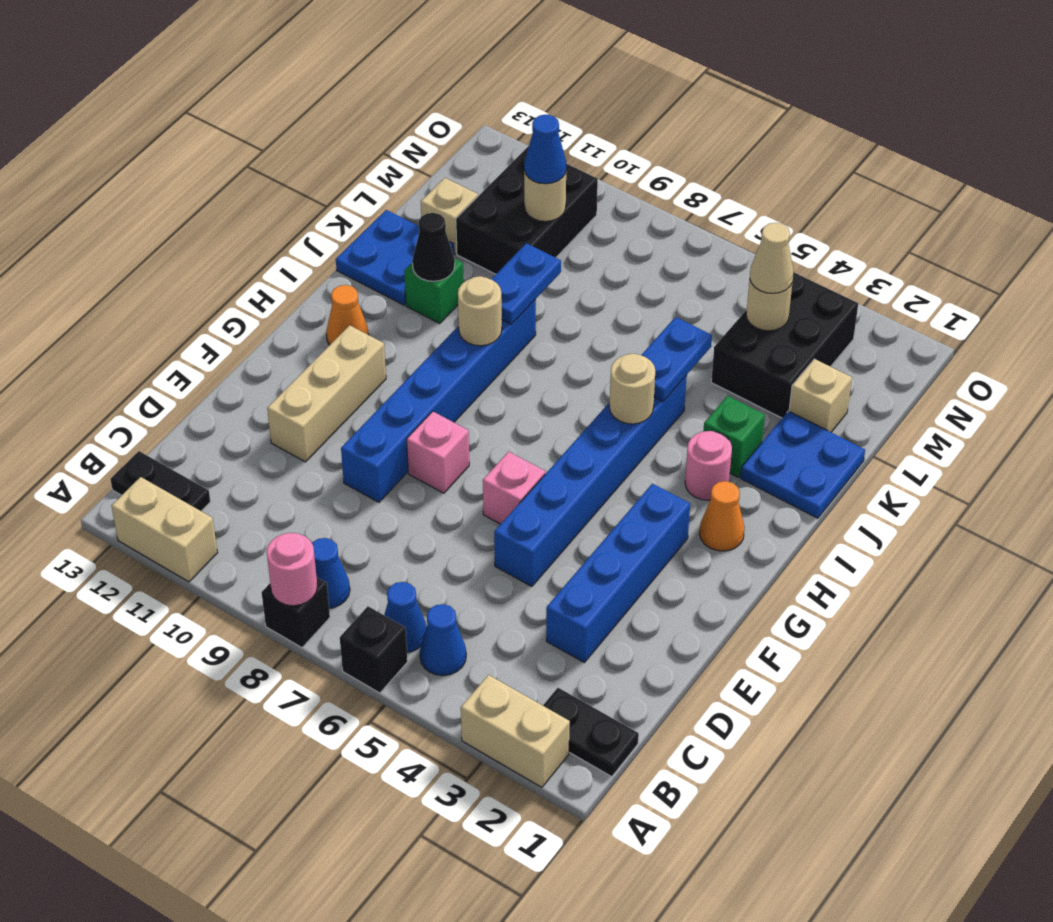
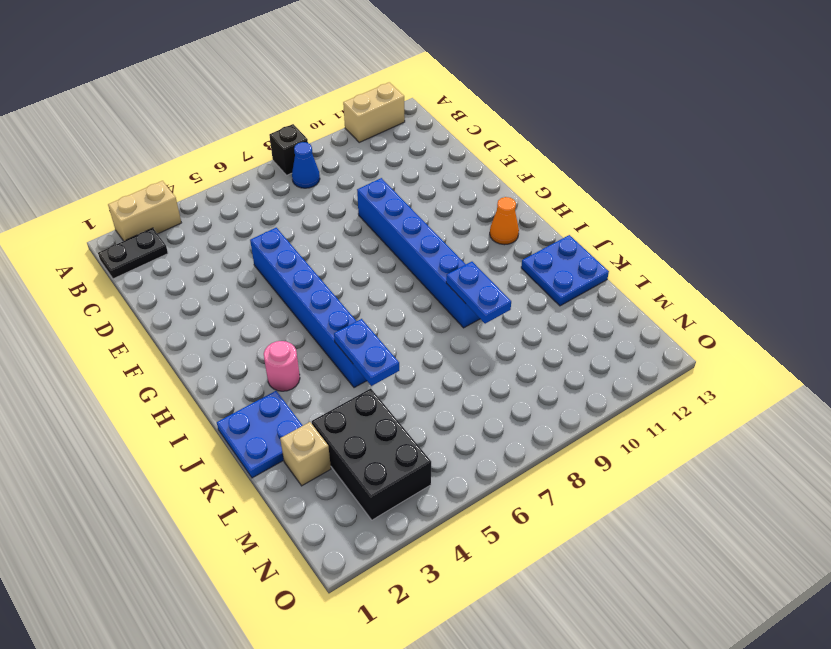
none -> black brick A6 level 1
none -> blue cone B5 level 1
none -> blue cone B6 level 1
none -> black plate B12:B13 level 1

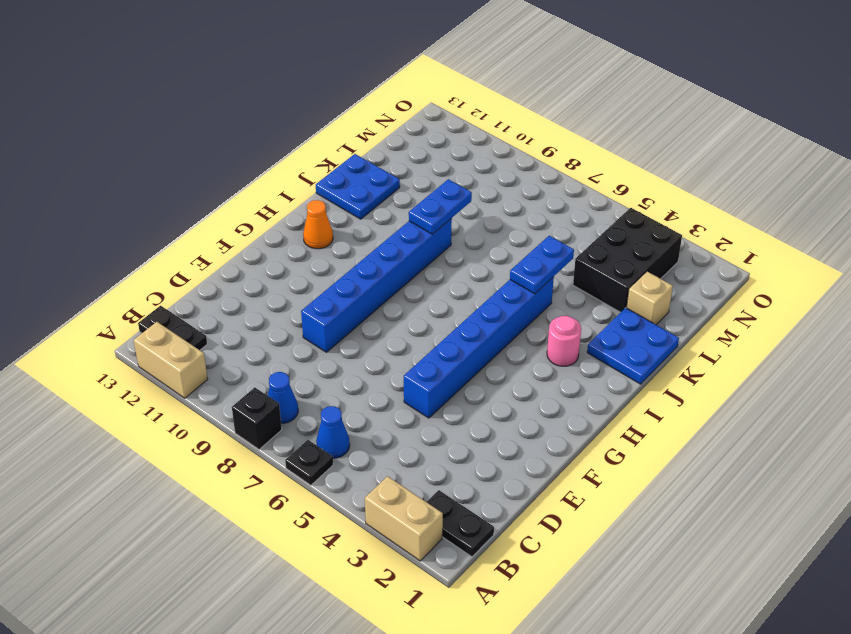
black plate A6 level 1 -> black brick A6 level 1
none -> blue cone B5 level 1
none -> blue brick D3:G3 level 1
none -> tan brick E11:G11 level 1
none -> pink brick F6 level 1

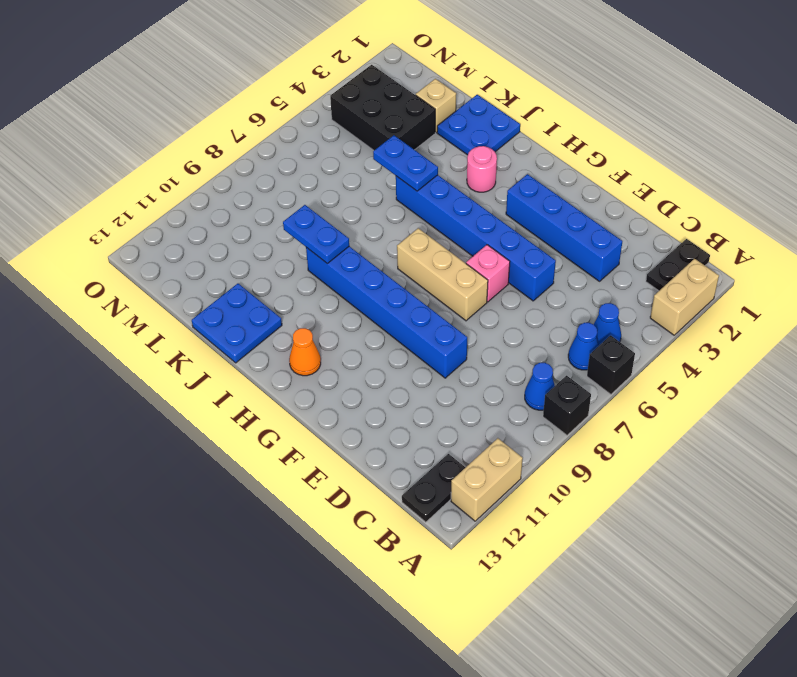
tan brick F7:H7 level 1 -> tan brick E11:G11 level 1
none -> pink brick F8 level 1
none -> orange cone H2 level 1
none -> green brick J3 level 1
none -> green brick J11 level 1

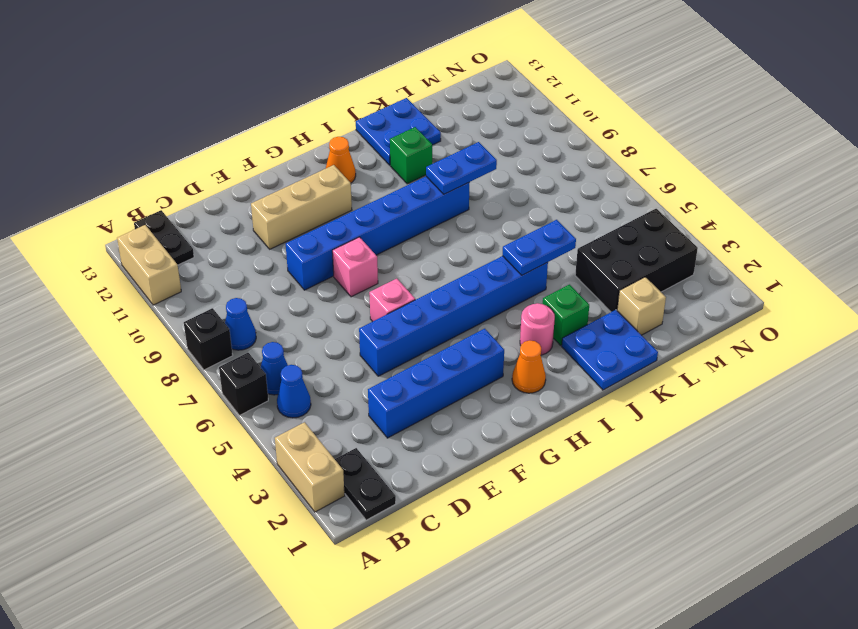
none -> black brick L10:N11 level 1
none -> tan brick L12 level 1
none -> pink round brick A8 level 2
none -> tan round brick I5 level 2

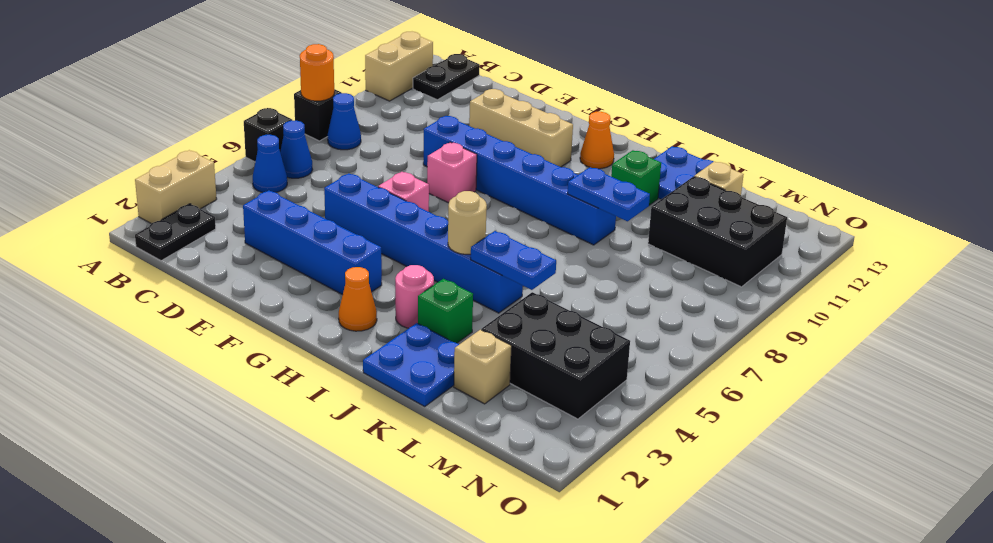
orange round brick A8 level 2 -> pink round brick A8 level 2
none -> tan round brick I9 level 2
none -> black cone J11 level 2
none -> tan round brick M4 level 2
none -> tan round brick M10 level 2

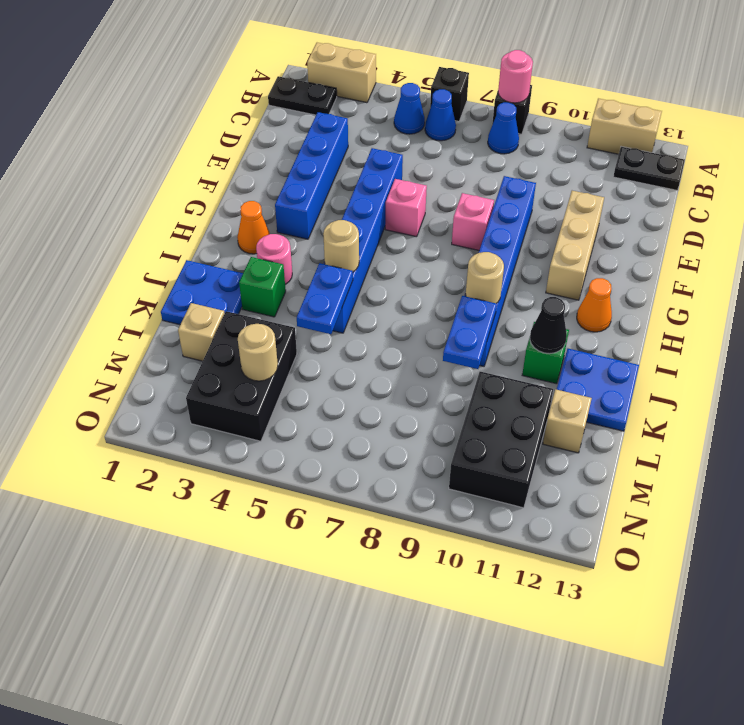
none -> tan round brick M10 level 2
none -> tan cone M4 level 3
none -> blue cone M10 level 3

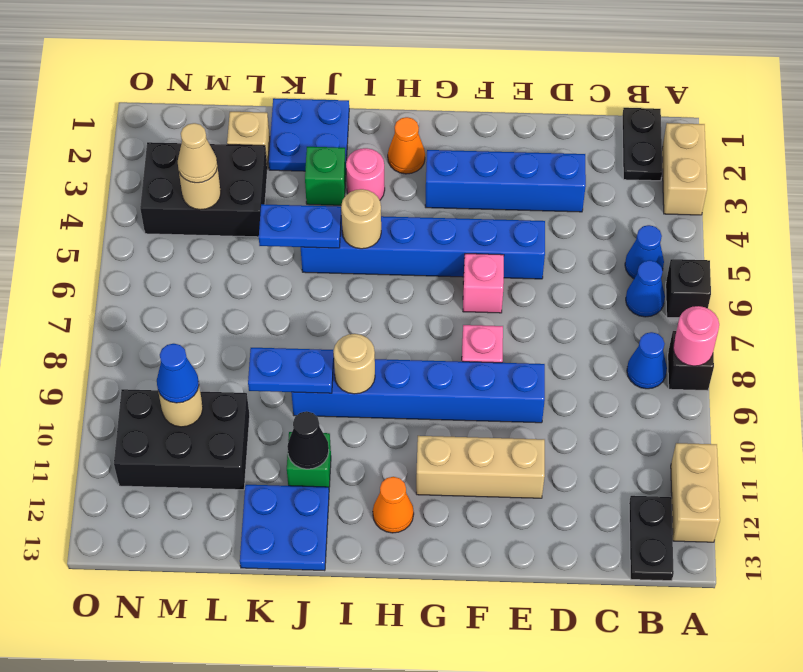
none -> tan brick L12 level 1

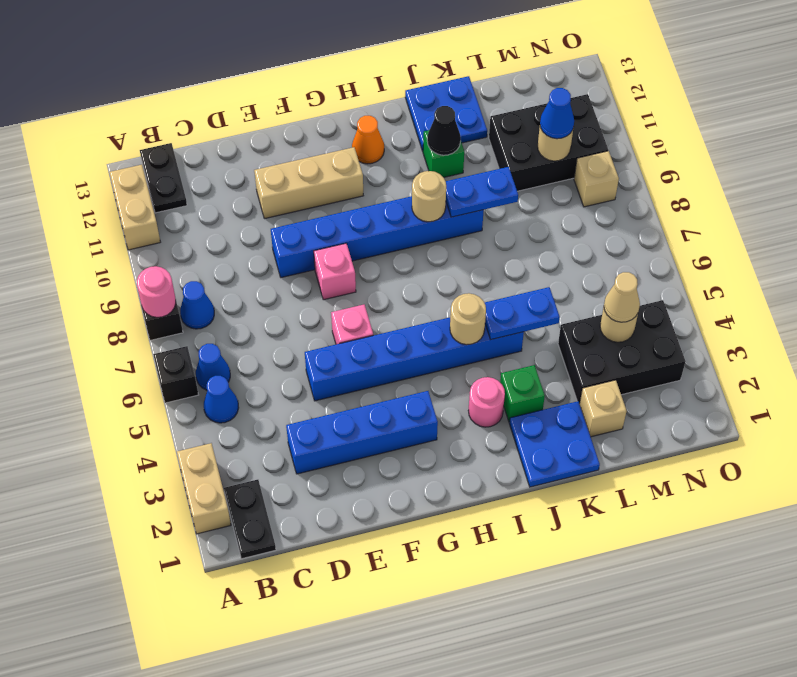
tan brick N9 level 1 -> tan brick L12 level 1
none -> orange cone H2 level 1

